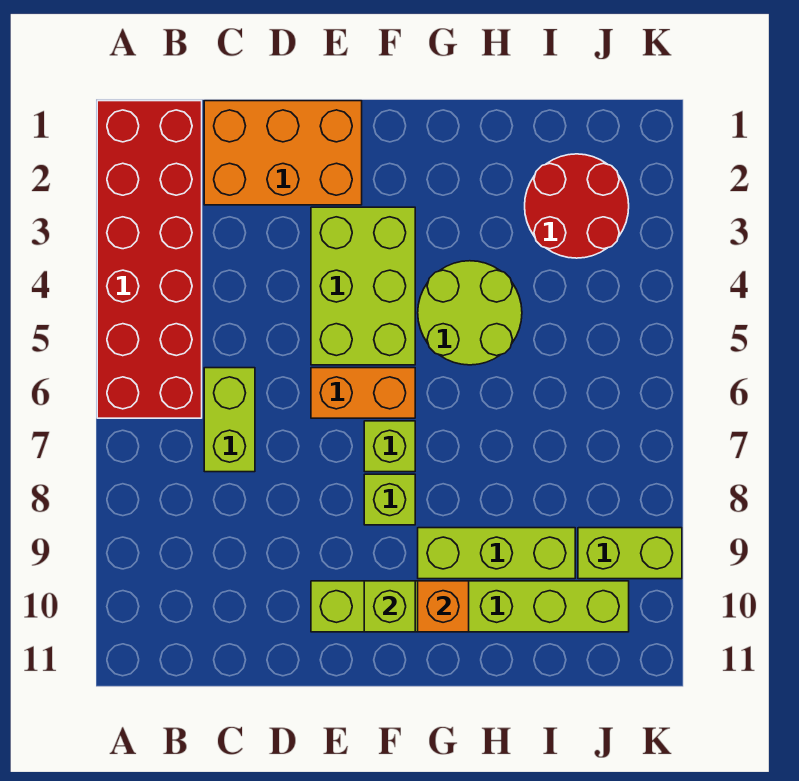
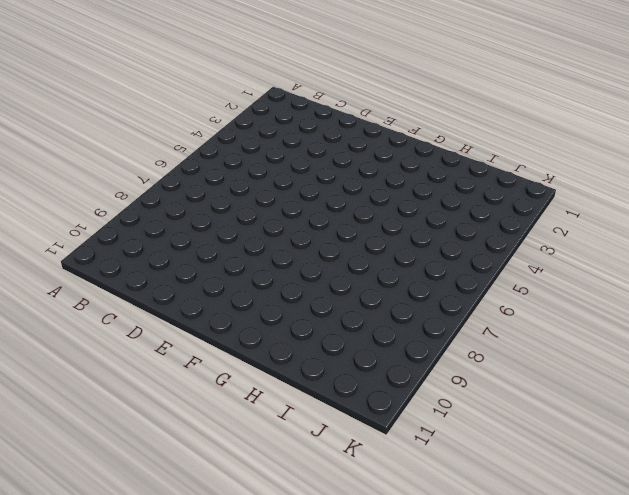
none -> red brick A1:B6 level 1
none -> orange brick C1:E2 level 1
none -> lime brick C6:C7 level 1

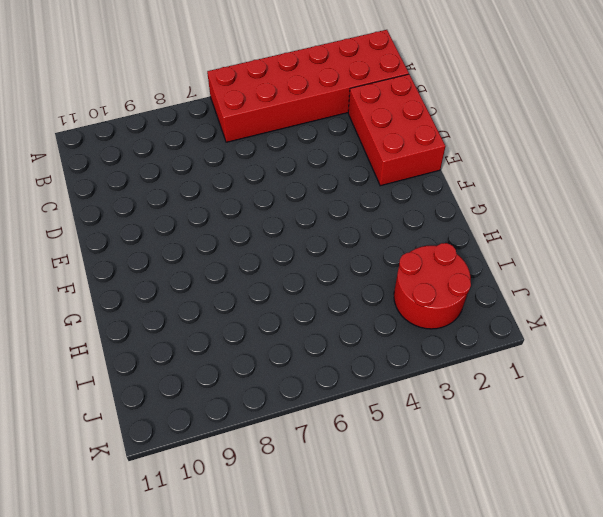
red brick C1:E2 level 1 -> orange brick C1:E2 level 1
none -> lime brick C6:C7 level 1
none -> lime brick E3:F5 level 1
none -> orange brick E6:F6 level 1

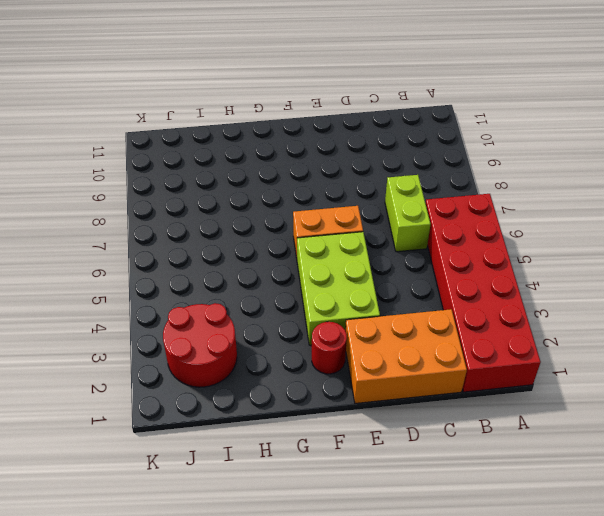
red round brick F2 level 1 -> none
none -> lime brick E10:J10 level 1
none -> lime brick F7 level 1
none -> lime brick F8 level 1

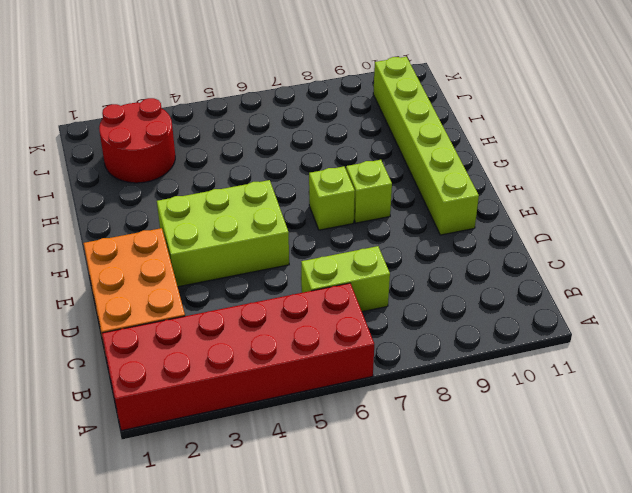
none -> orange brick E6:F6 level 1
none -> lime round brick G4:H5 level 1
none -> lime brick G9:I9 level 1

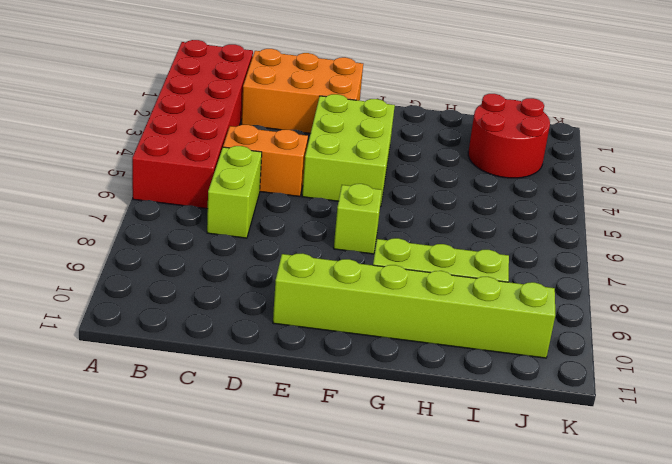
orange brick C5:D5 level 1 -> orange brick E6:F6 level 1
none -> lime brick F8 level 1
none -> lime round brick G4:H5 level 1
none -> lime brick J9:K9 level 1

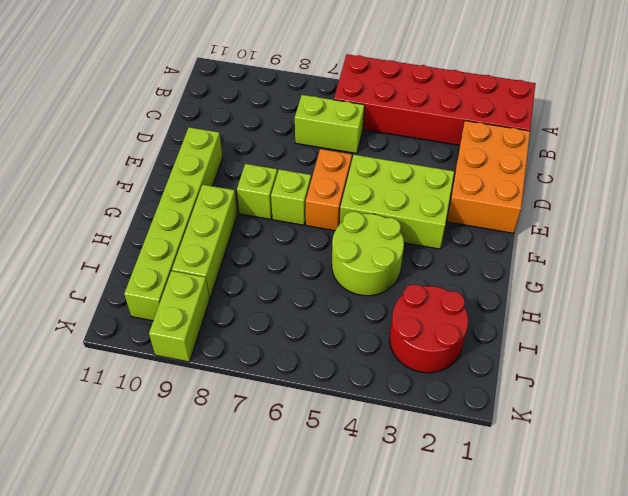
none -> lime brick F10 level 2
none -> orange brick G10 level 2

